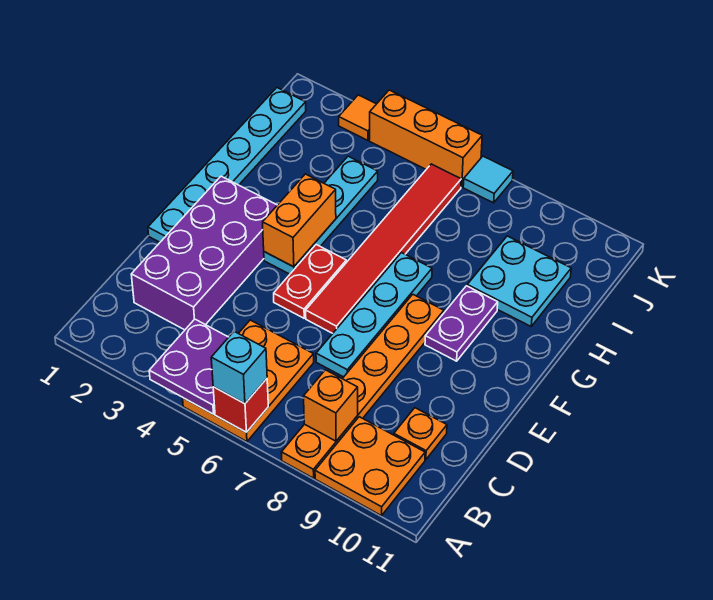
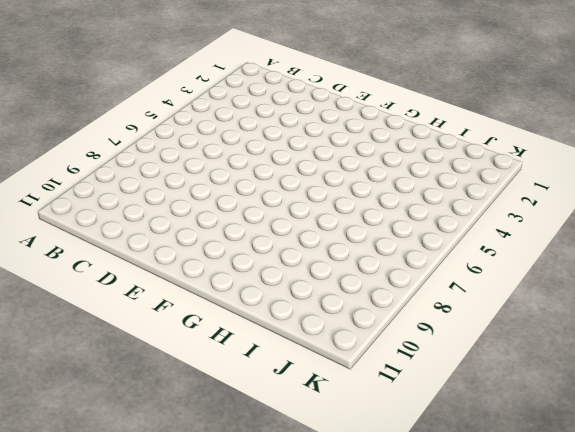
none -> orange plate A5:C6 level 1
none -> orange plate A8:F8 level 1
none -> orange plate A9:B10 level 1

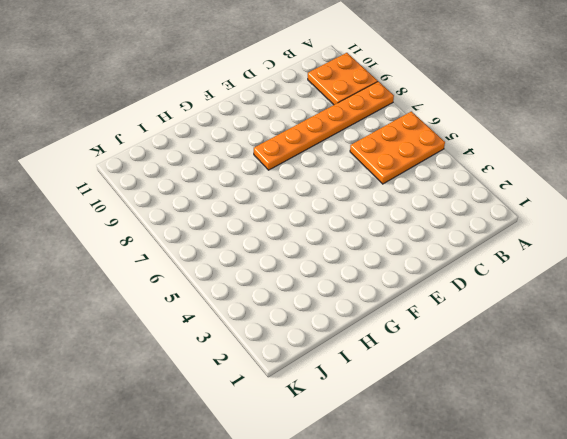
none -> purple brick C2:F3 level 1
none -> orange plate C10 level 1
none -> cyan plate D7:G7 level 1

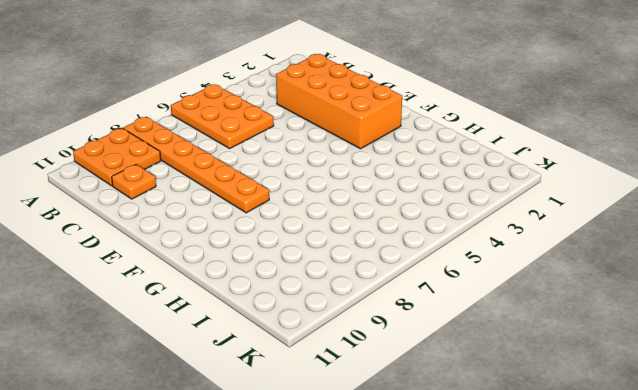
orange brick C2:F3 level 1 -> purple brick C2:F3 level 1
none -> cyan plate D7:G7 level 1
none -> cyan plate E1:J1 level 1
none -> red plate E5:F5 level 1

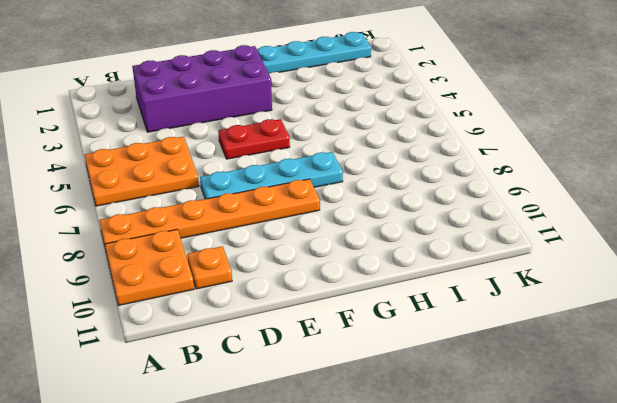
none -> red tile E6:J6 level 1
none -> cyan plate F4:I4 level 1
none -> purple plate F9:G9 level 1

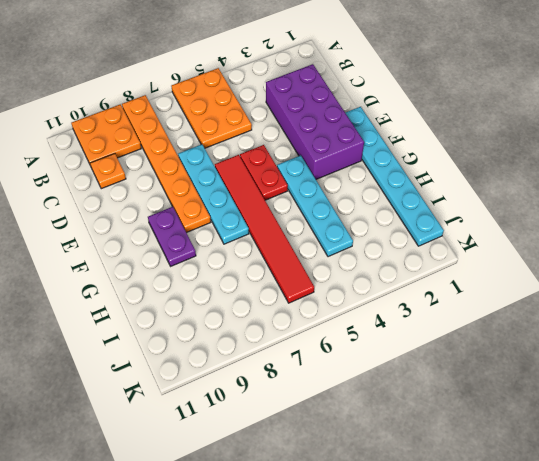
none -> cyan plate H9:I10 level 1
none -> orange tile K3 level 1
none -> orange brick K4:K6 level 1

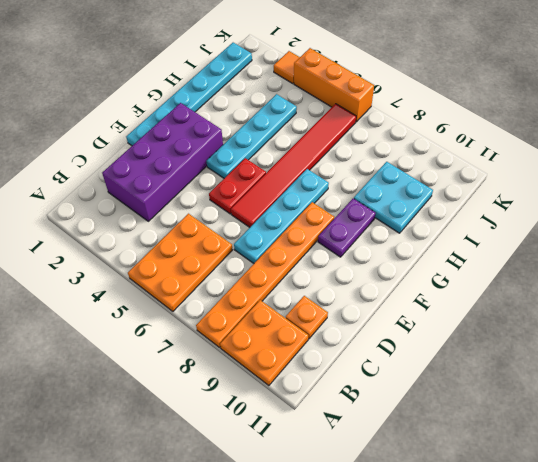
none -> cyan tile K7 level 1
none -> purple plate A4:B5 level 2
none -> red brick A6 level 2

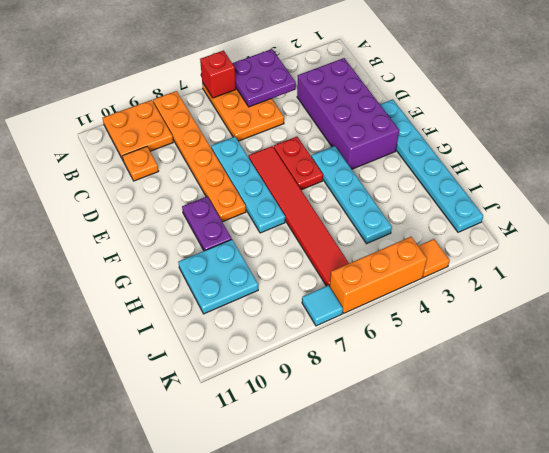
none -> orange brick B8 level 2
none -> orange brick F4:G4 level 2
none -> cyan brick A6 level 3

